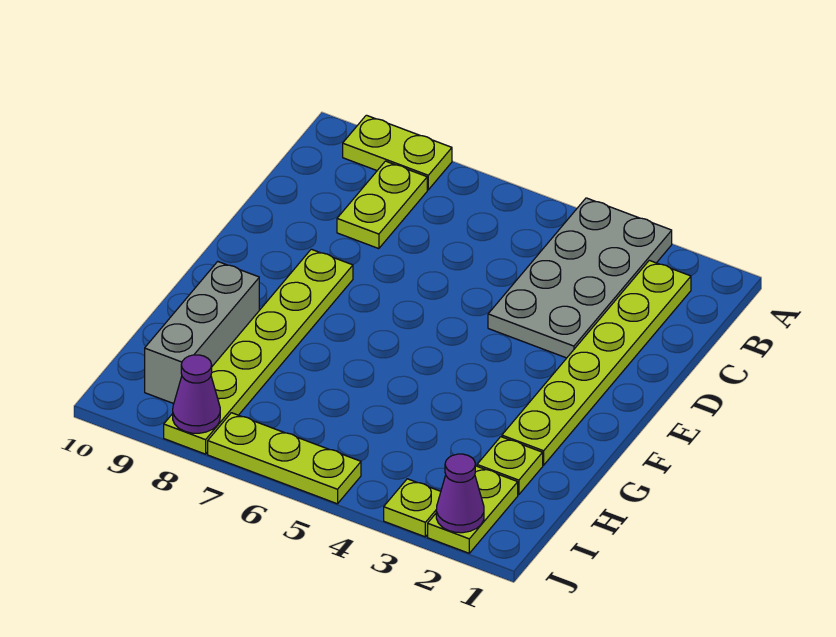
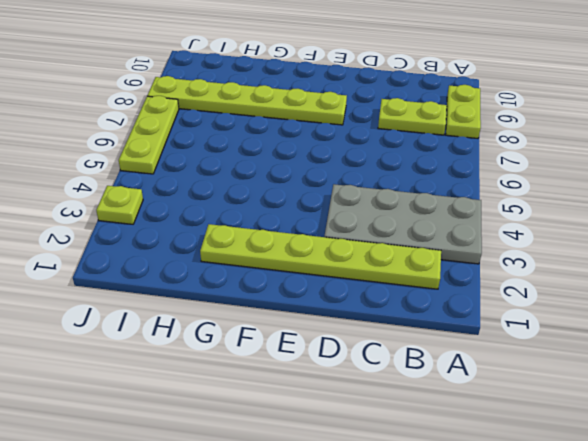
none -> grey brick G9:I9 level 1
none -> lime plate H2 level 1
none -> lime plate I2:J2 level 1

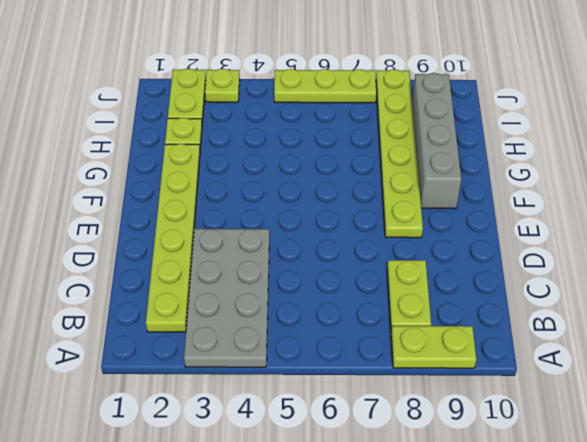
grey brick F9:I9 level 1 -> grey brick G9:I9 level 1
none -> purple cone J2 level 2
none -> purple cone J8 level 2

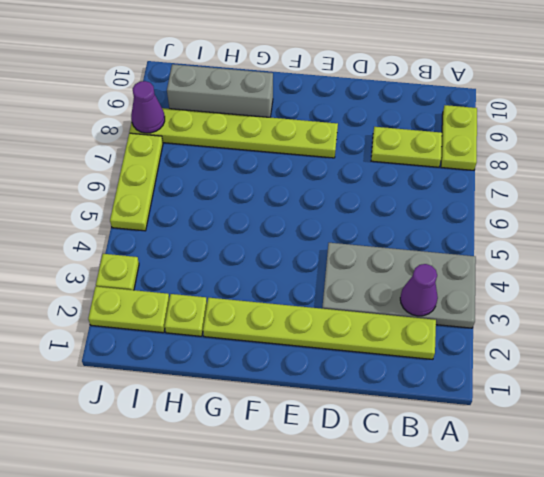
purple cone B3 level 2 -> purple cone J2 level 2

